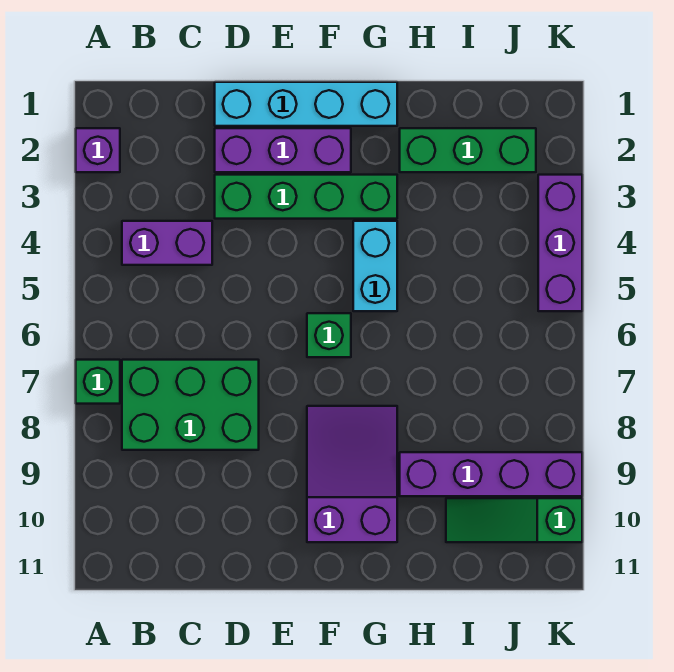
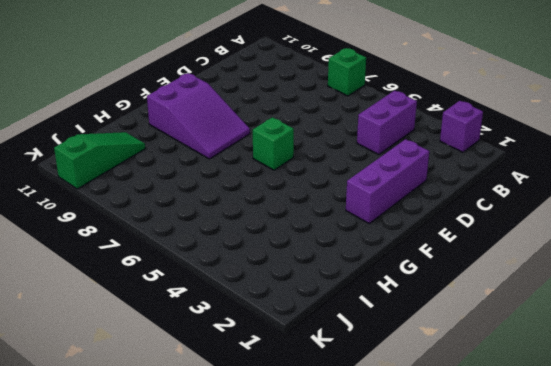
none -> green brick B7:D8 level 1
none -> cyan brick D1:G1 level 1
none -> green brick D3:G3 level 1

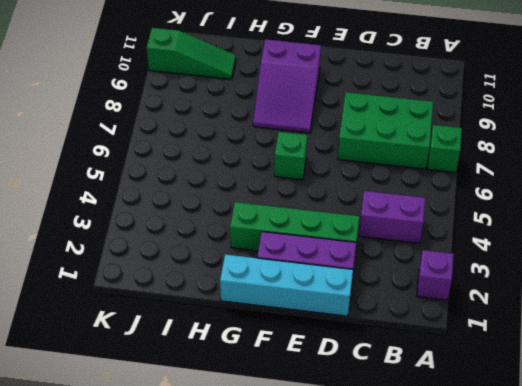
none -> cyan brick G4:G5 level 1
none -> green brick H2:J2 level 1
none -> purple brick H9:K9 level 1

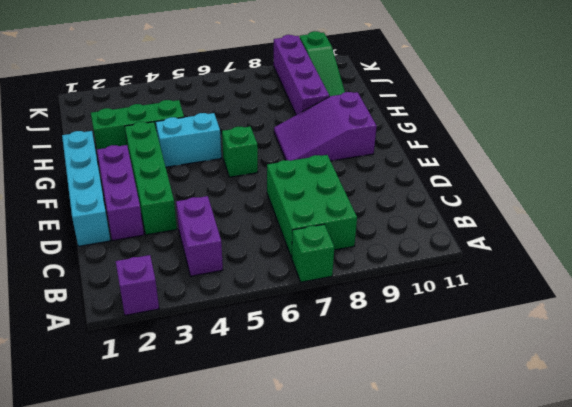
green brick H2:H4 level 1 -> green brick H2:J2 level 1
none -> purple brick K3:K5 level 1

